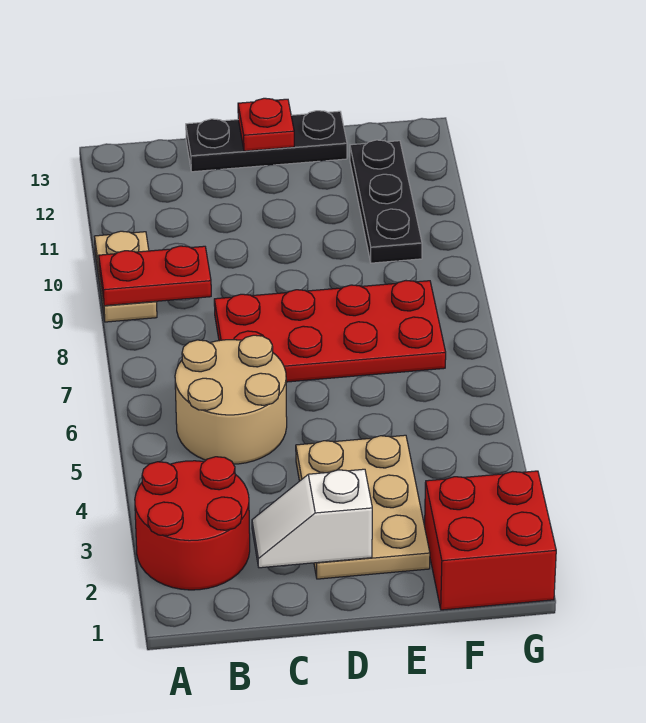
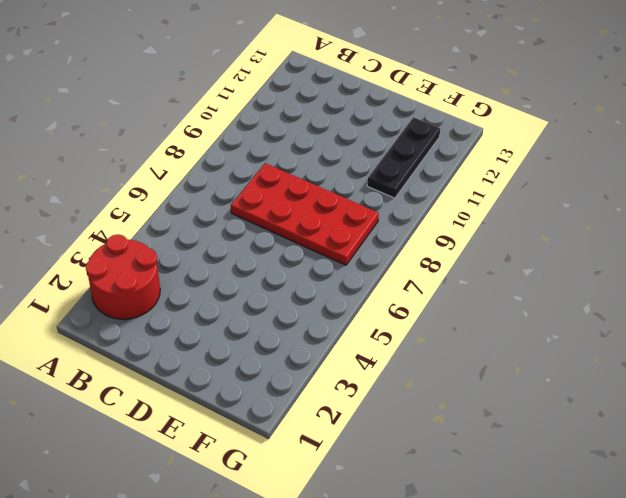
none -> tan plate A9:A10 level 1
none -> tan round brick B5:C6 level 1

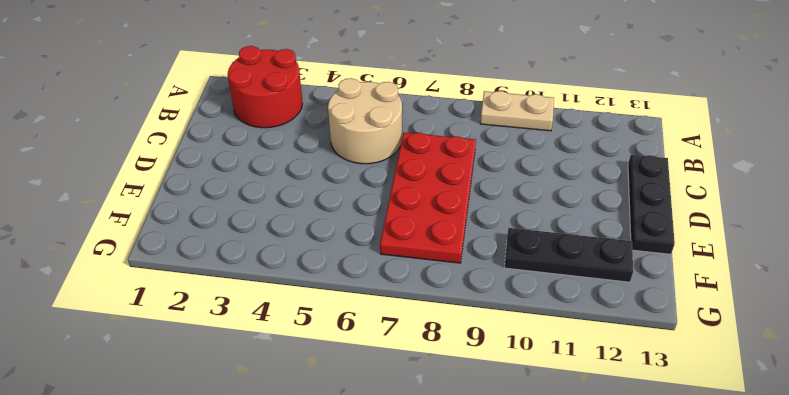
none -> tan plate D2:E4 level 1
none -> red brick F1:G2 level 1

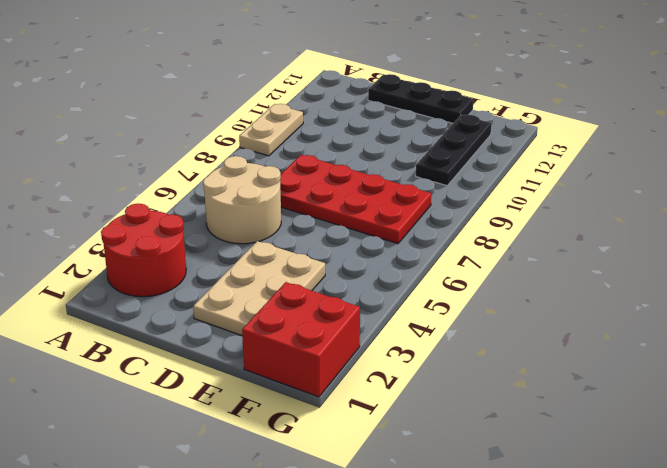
none -> red plate A9:B9 level 2
none -> white slope C2:D2 level 2 top D

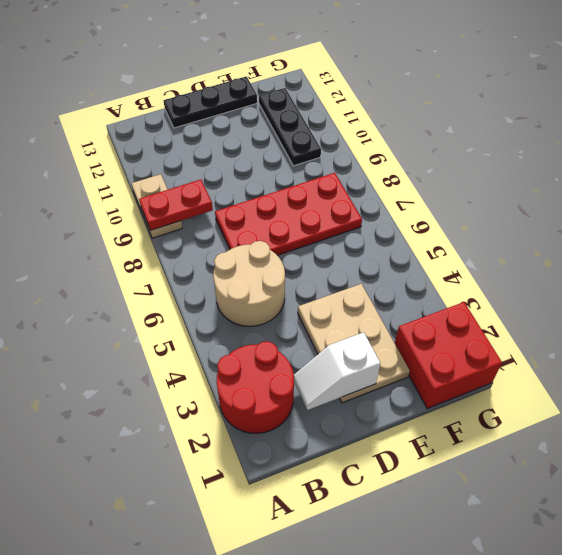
none -> red plate D13 level 2

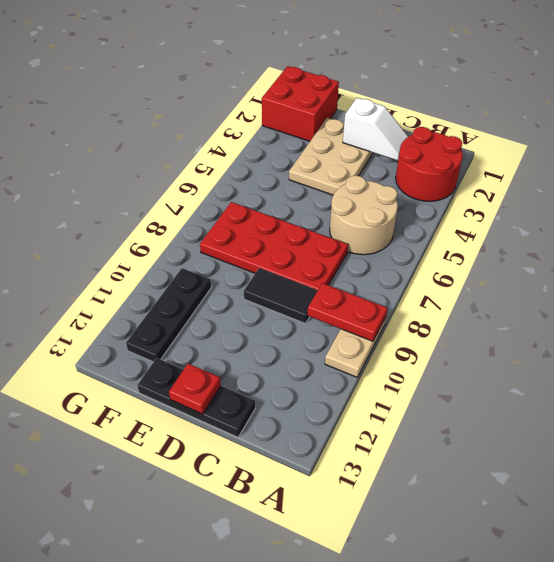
black tile C9:D9 level 1 -> none

